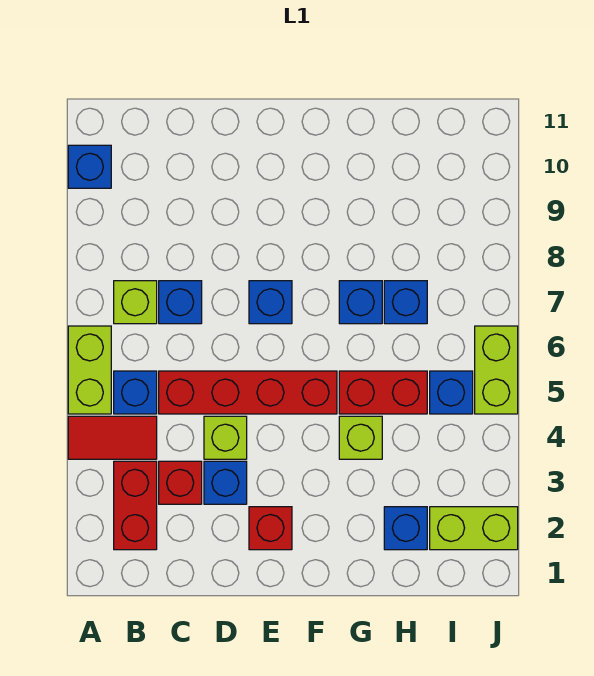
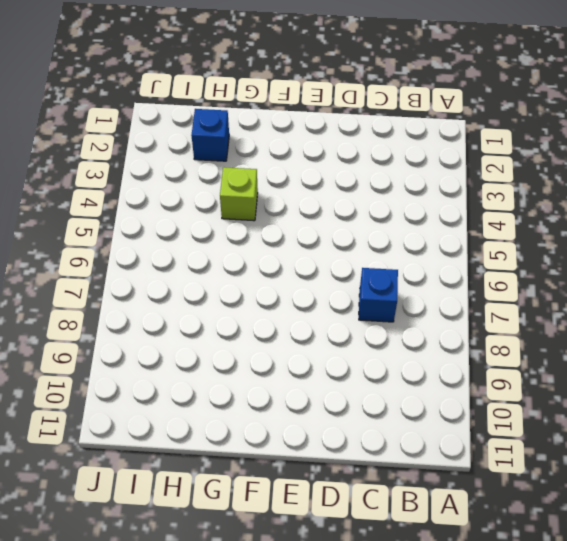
none -> red tile A4:B4 level 1
none -> lime brick A5:A6 level 1
none -> blue brick A10 level 1

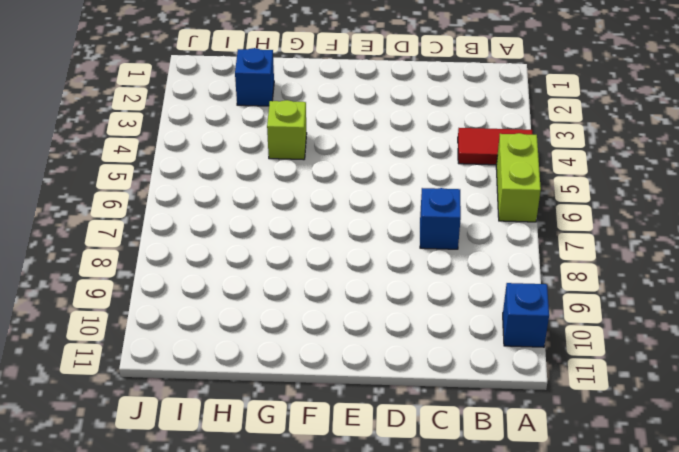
none -> red brick B2:B3 level 1
none -> blue brick B5 level 1
none -> lime brick B7 level 1

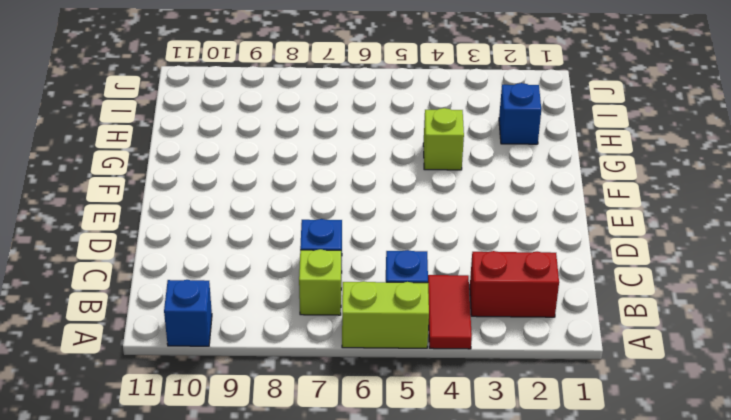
none -> red brick C3 level 1
none -> red brick C5:F5 level 1
none -> blue brick D3 level 1

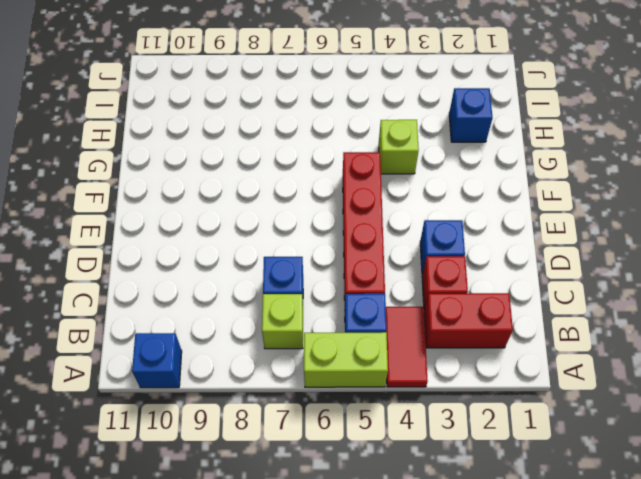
none -> lime brick D4 level 1
none -> red brick E2 level 1
none -> blue brick E7 level 1

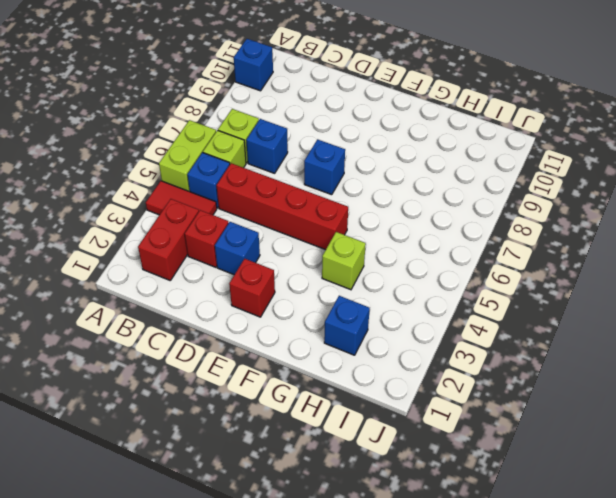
lime brick B6 level 1 -> lime brick D4 level 1
none -> red brick G5:H5 level 1
none -> blue brick G7 level 1
none -> blue brick H7 level 1

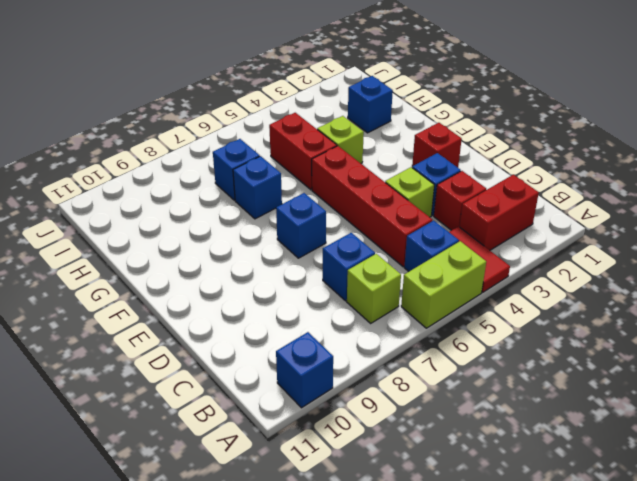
none -> lime brick I2:J2 level 1
none -> blue brick I5 level 1
none -> lime brick J5:J6 level 1

